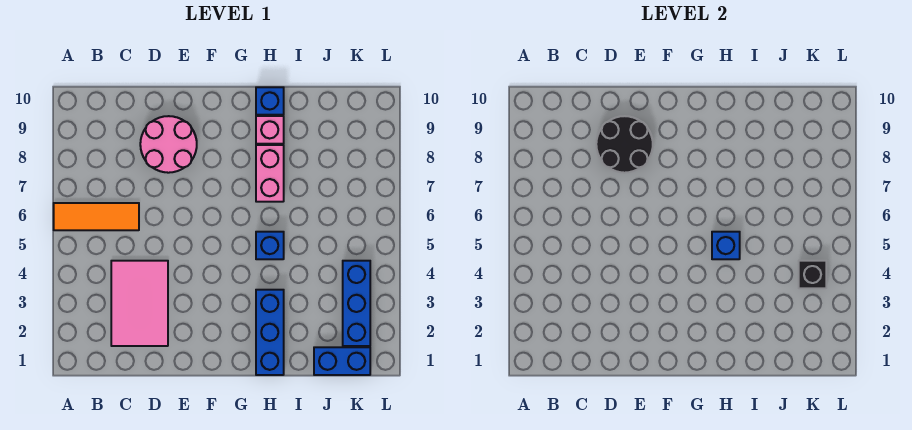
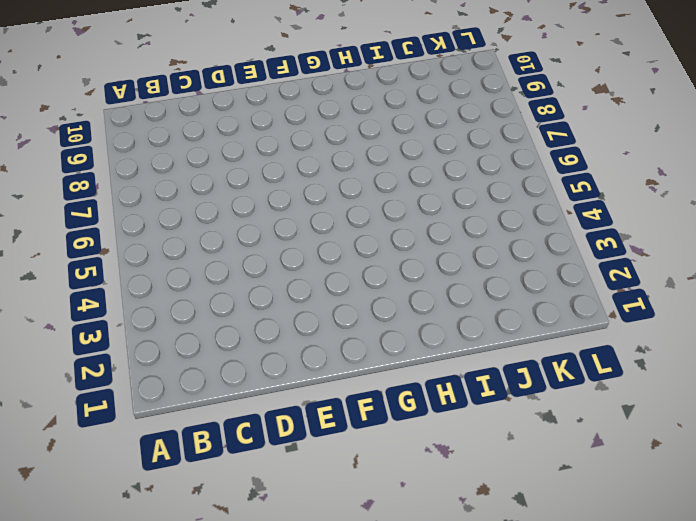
none -> orange tile A6:C6 level 1
none -> pink tile C2:D4 level 1
none -> pink round brick D8:E9 level 1

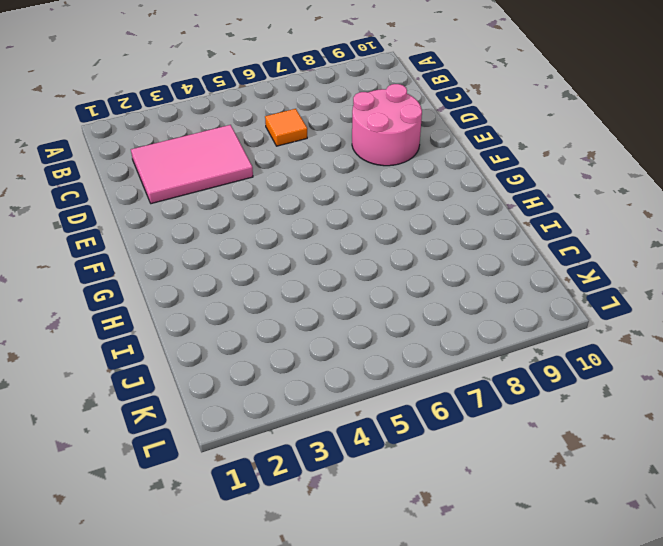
orange tile C6 level 1 -> orange tile A6:C6 level 1
none -> blue brick H1:H3 level 1
none -> blue brick H5 level 1
none -> pink brick H7:H8 level 1

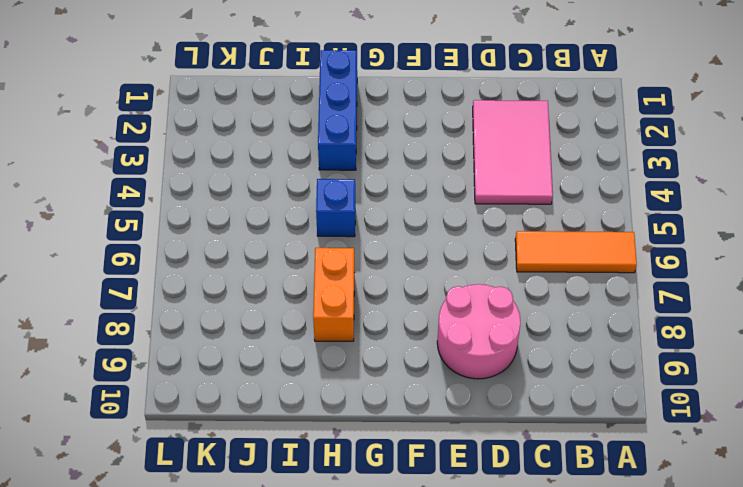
orange brick H7:H8 level 1 -> pink brick H7:H8 level 1
none -> pink brick H9 level 1
none -> blue brick H10 level 1
none -> blue brick J1:K1 level 1

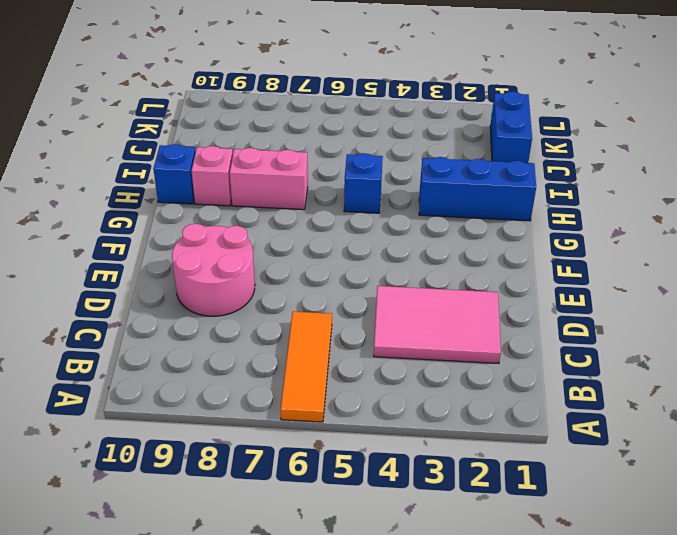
none -> blue brick K2:K4 level 1
none -> black round brick D8:E9 level 2
none -> blue brick H5 level 2

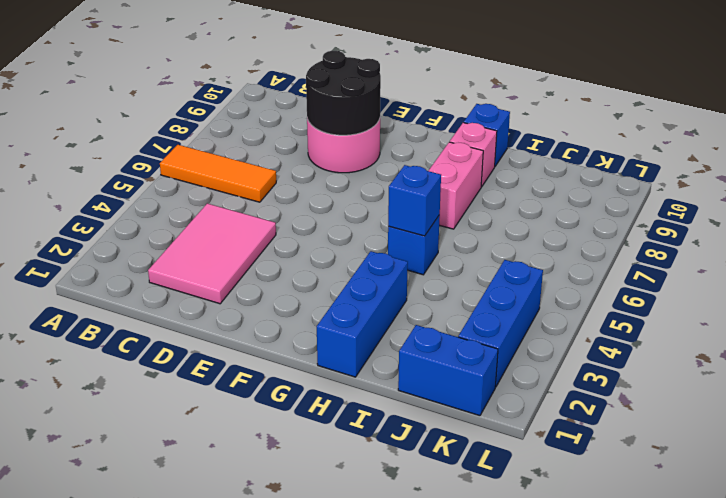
none -> black brick K4 level 2

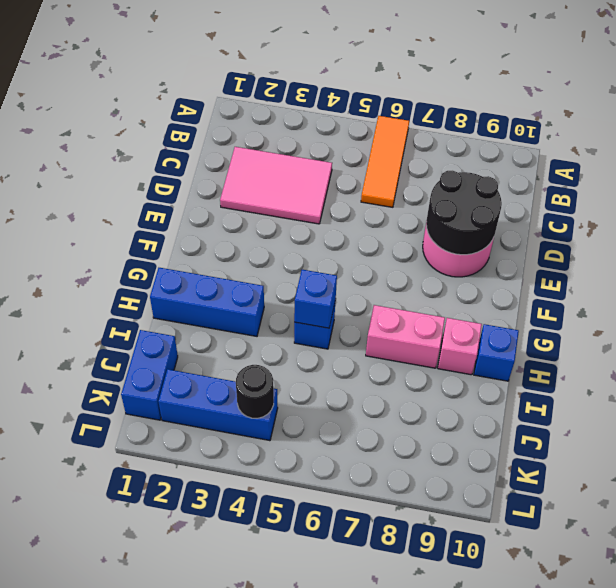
black round brick K4 level 2 -> black brick K4 level 2

